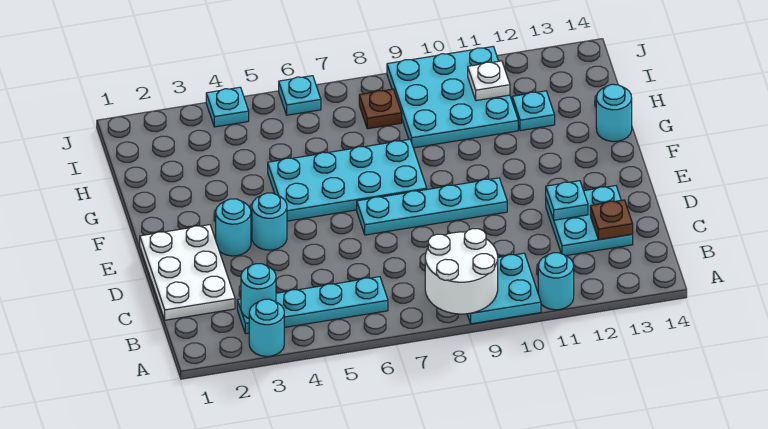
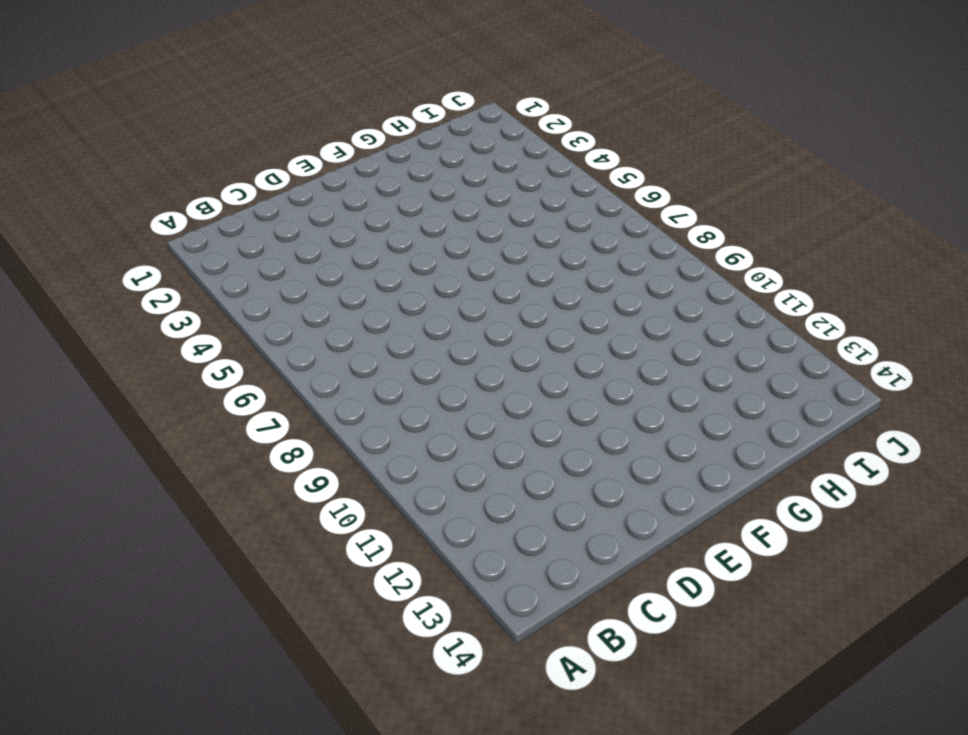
none -> cyan round brick A3 level 1
none -> cyan plate A9:B10 level 1
none -> cyan round brick A11 level 1

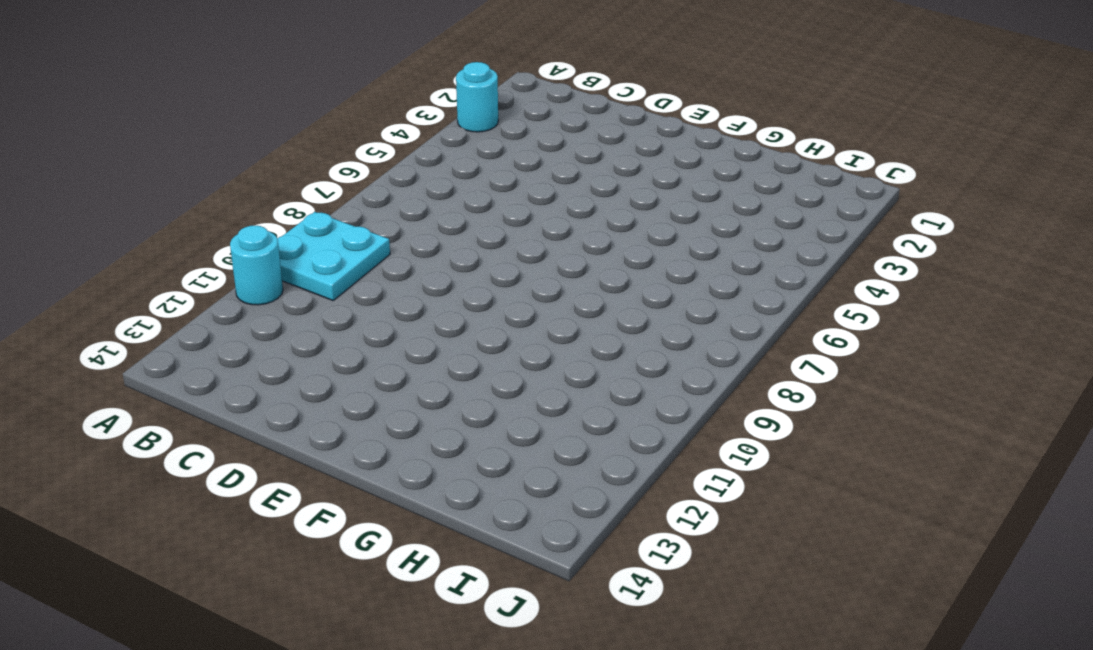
none -> cyan plate B3:B6 level 1
none -> white plate C1:E2 level 1
none -> cyan plate C12:D13 level 1

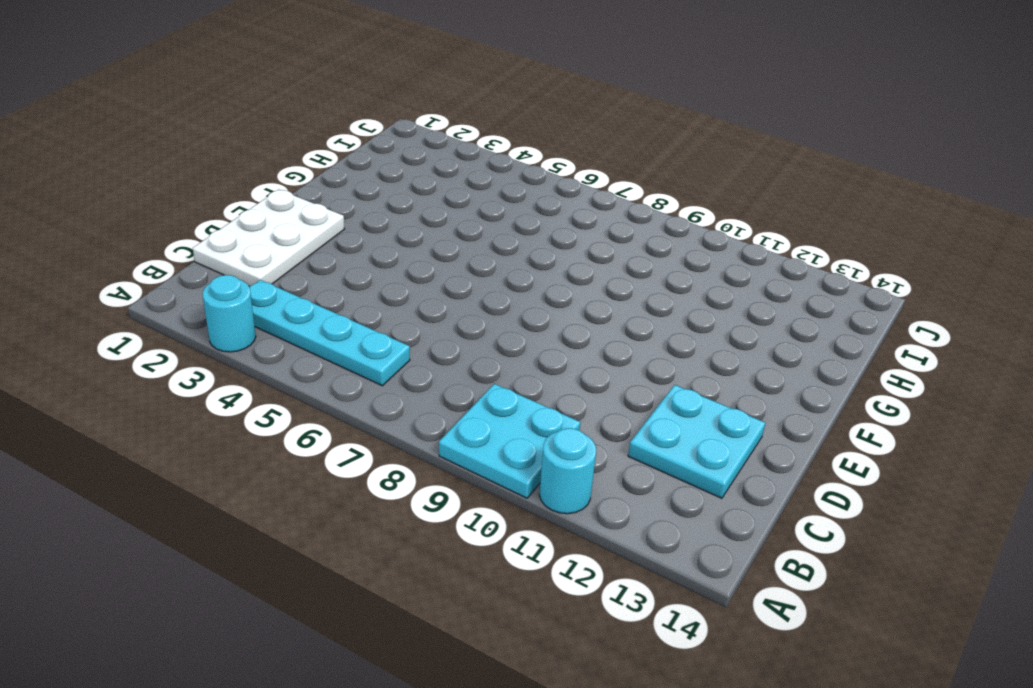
none -> cyan round brick E3 level 1
none -> cyan round brick E4 level 1
none -> cyan plate E7:E10 level 1

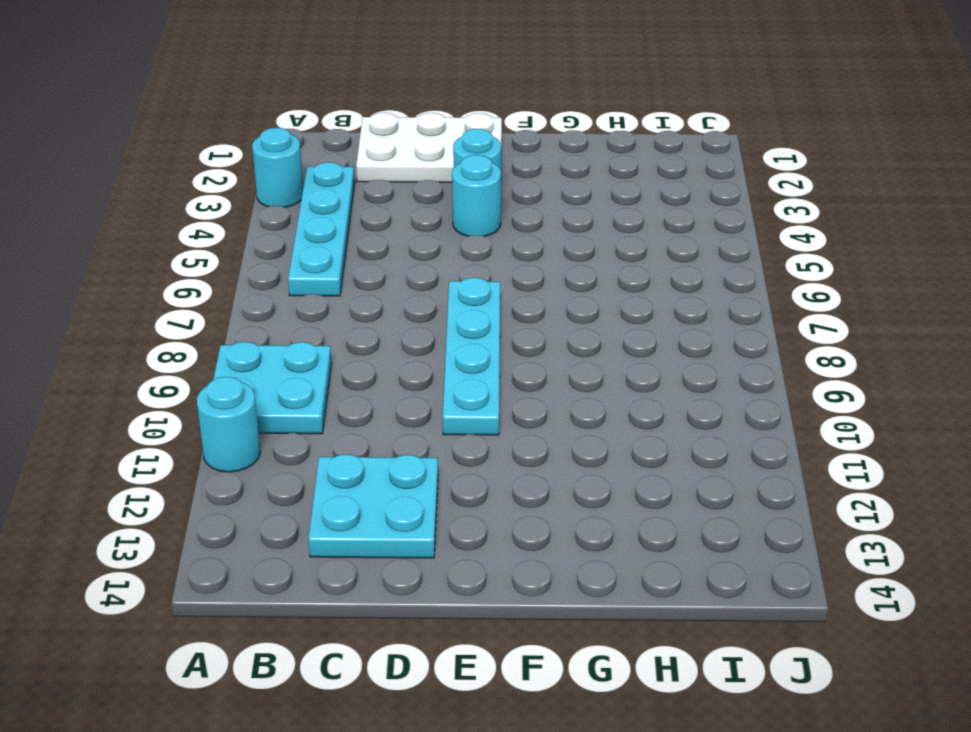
none -> cyan plate F5:G8 level 1
none -> cyan round brick G14 level 1
none -> cyan plate H9:J11 level 1

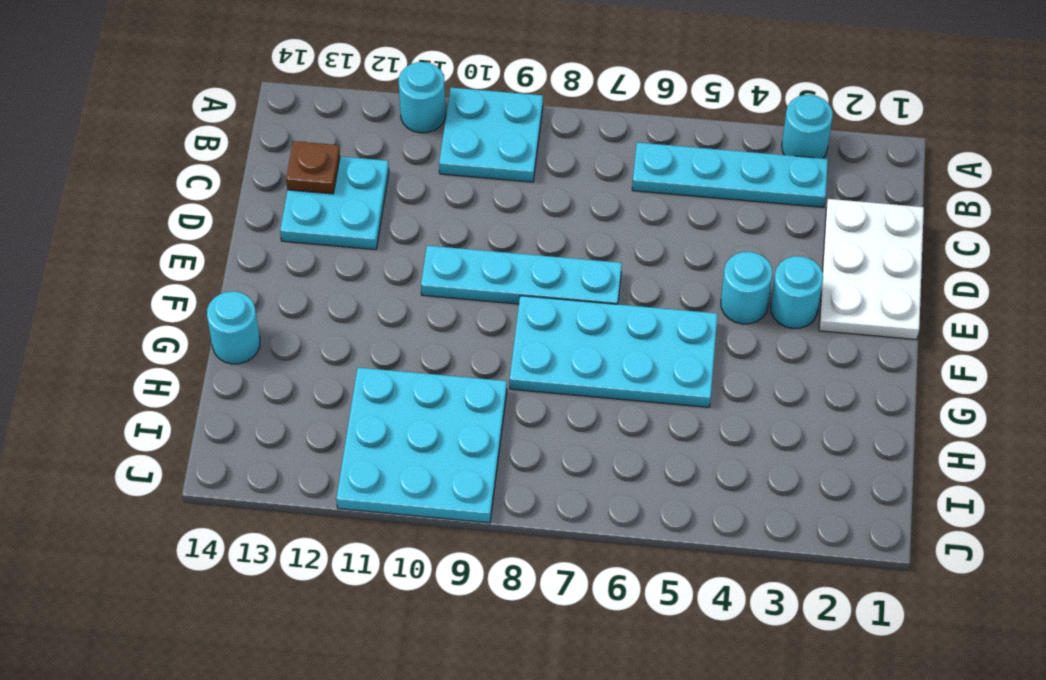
none -> cyan plate H12 level 1
none -> brown plate I8 level 1
none -> cyan plate J4 level 1

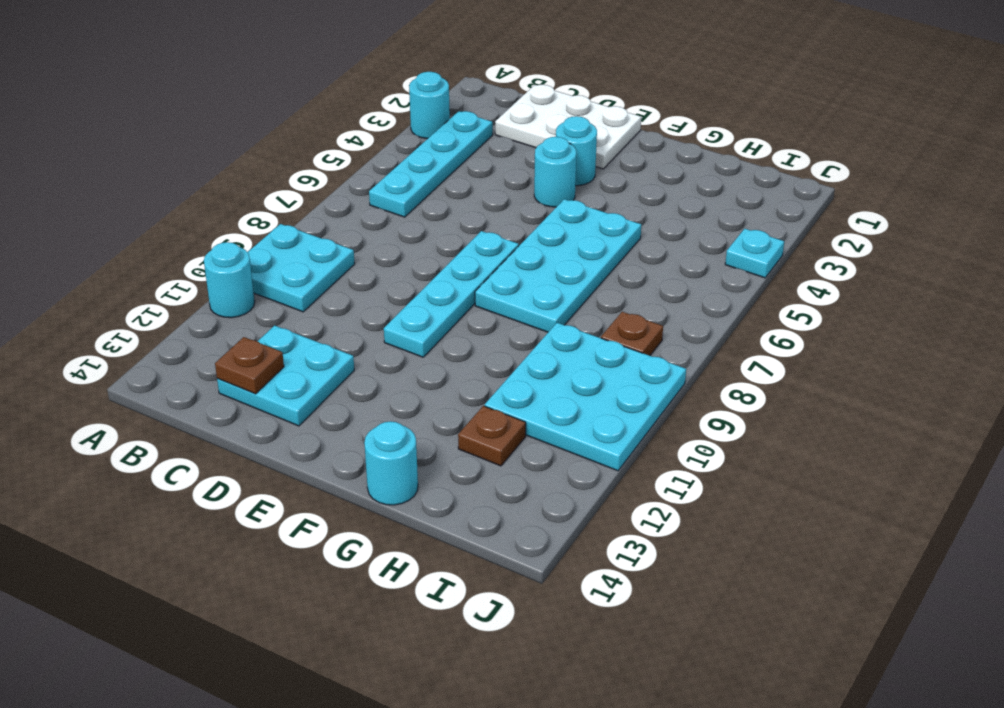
brown plate H12 level 1 -> cyan plate H12 level 1
none -> cyan plate J6 level 1
none -> white round brick A8:B9 level 2
none -> cyan round brick B3 level 2

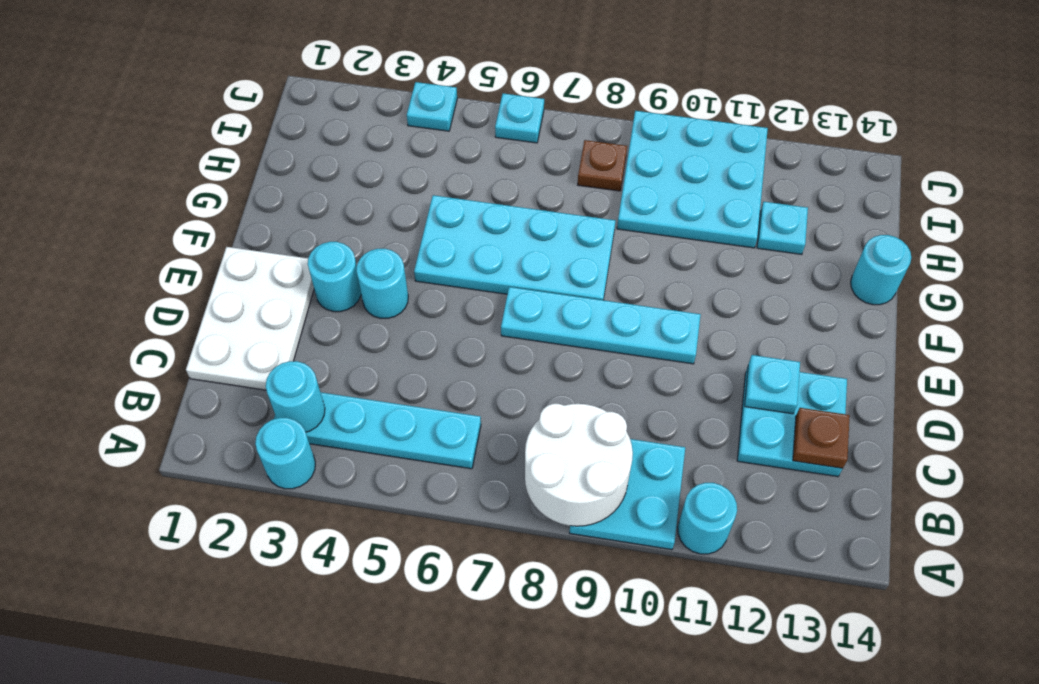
none -> white plate I11 level 2

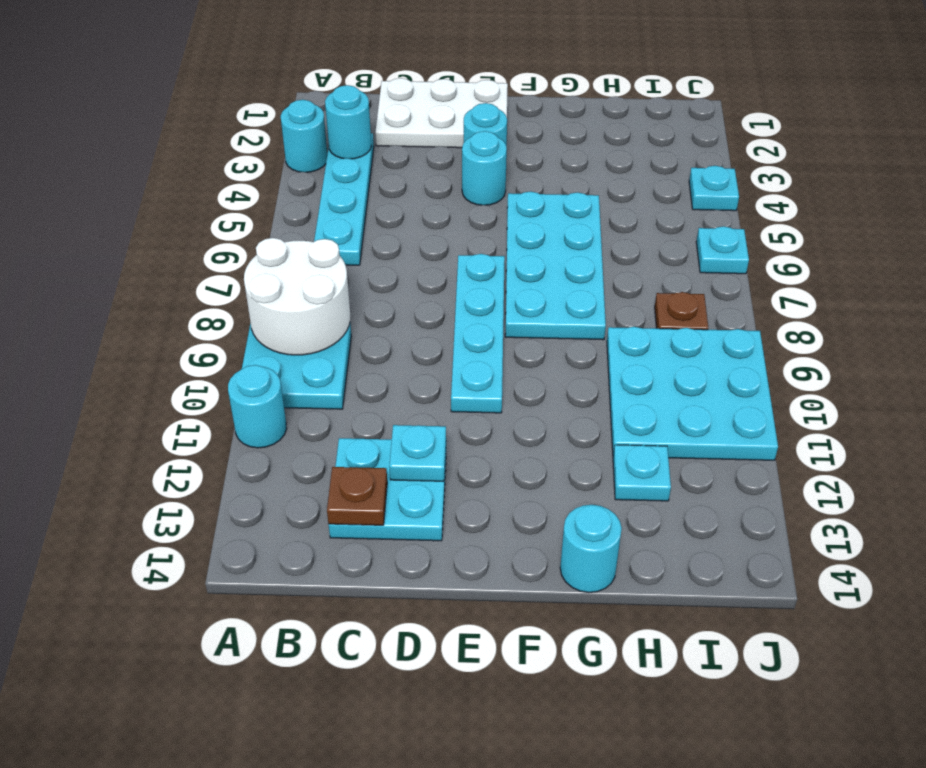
none -> white plate I11 level 2

